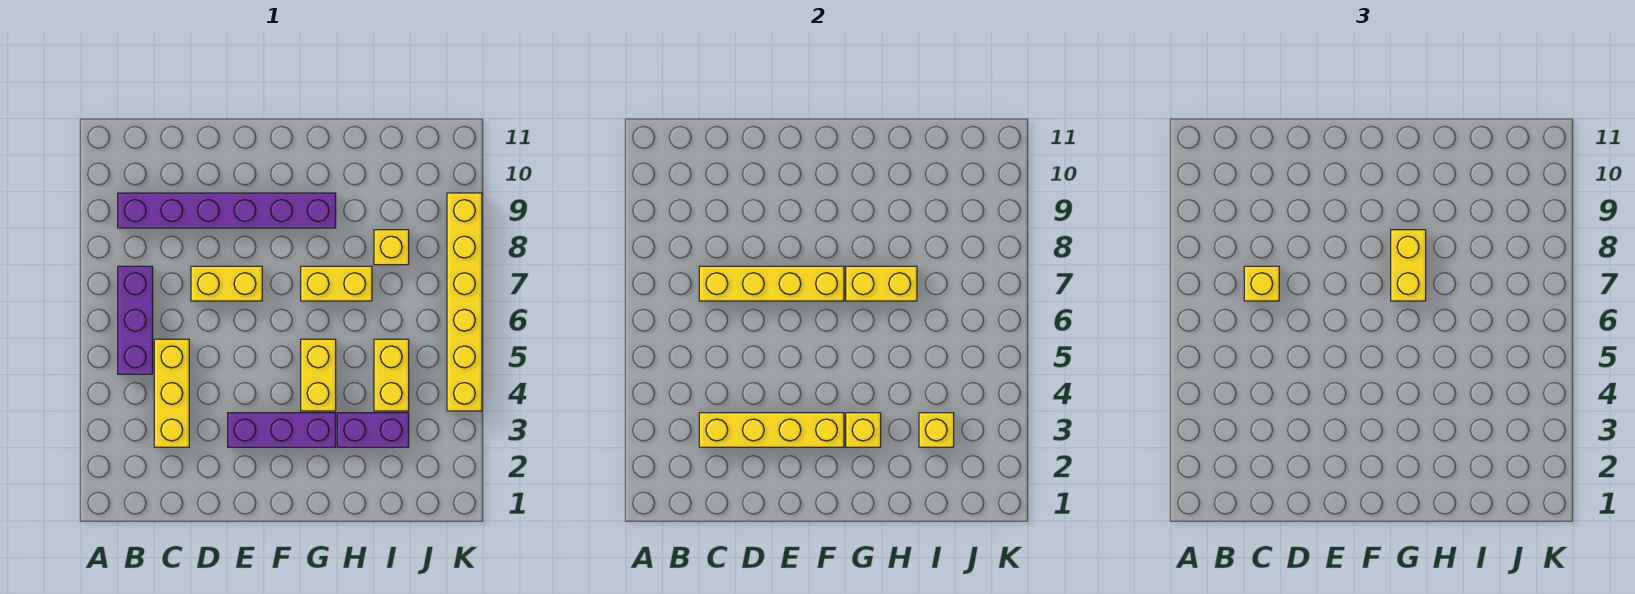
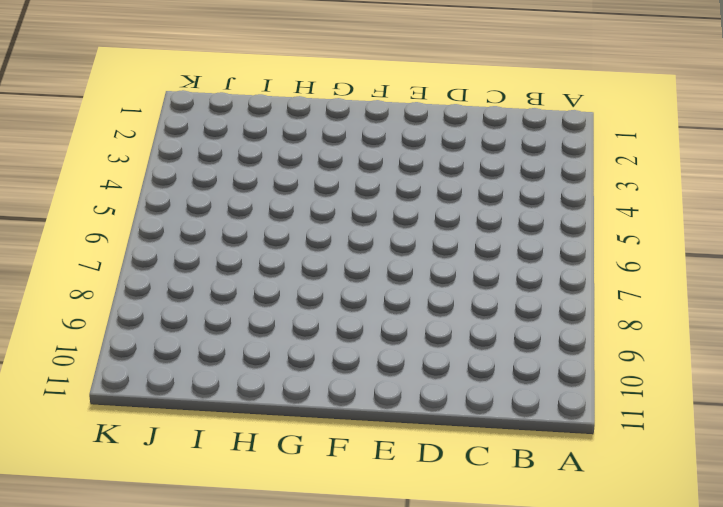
none -> purple brick B5:B7 level 1
none -> purple brick B9:G9 level 1
none -> yellow brick C3:C5 level 1

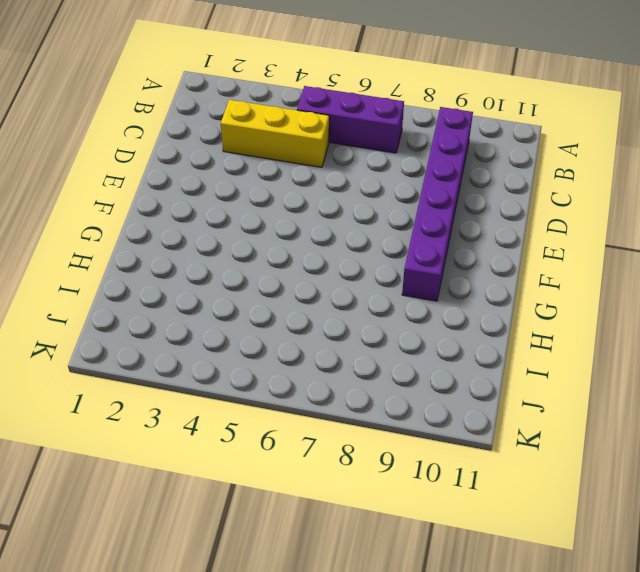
none -> yellow brick D7:E7 level 1
none -> purple brick E3:G3 level 1
none -> yellow brick G4:G5 level 1

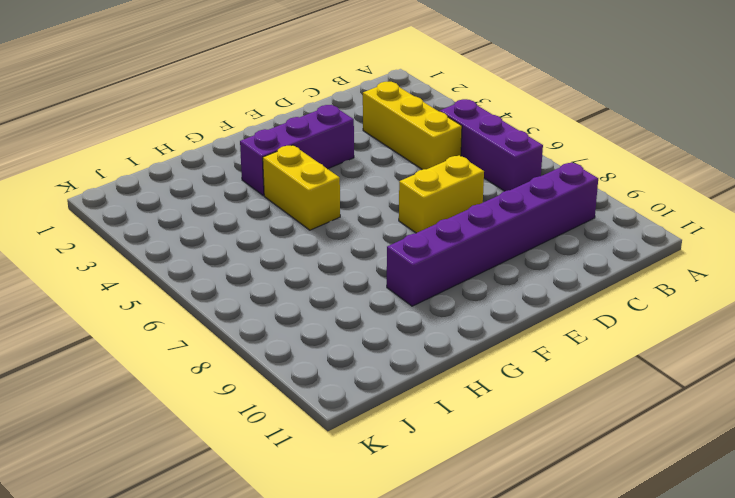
none -> yellow brick G7:H7 level 1
none -> purple brick H3:I3 level 1
none -> yellow brick I4:I5 level 1

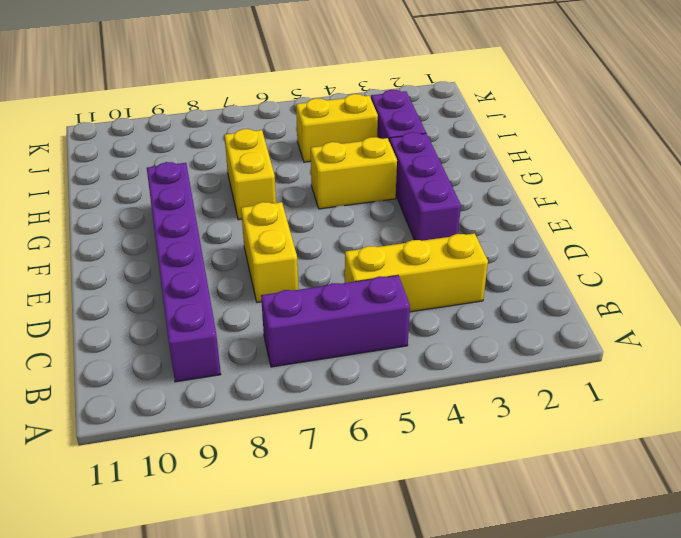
none -> yellow brick I8 level 1
none -> yellow brick K4:K9 level 1
none -> yellow brick C3:F3 level 2

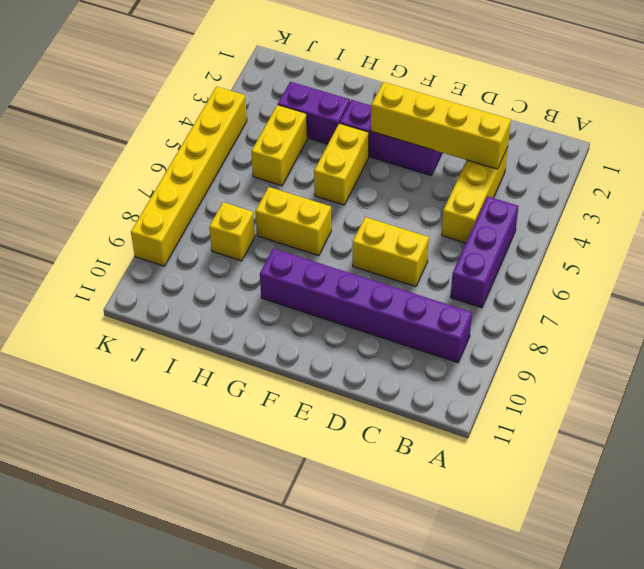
none -> yellow brick C7:F7 level 2
none -> yellow brick G3 level 2
none -> yellow brick G7:H7 level 2

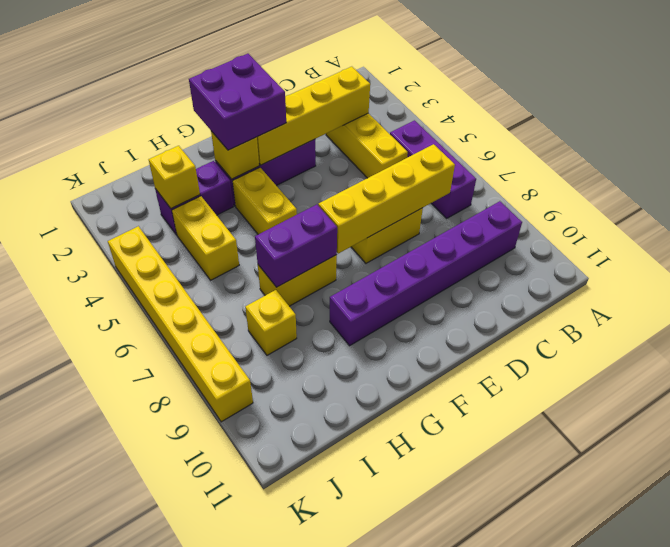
purple brick F2:G3 level 3 -> none
purple brick G7:H7 level 2 -> yellow brick G7:H7 level 2
none -> yellow brick C7 level 3
none -> yellow brick G7:G8 level 3

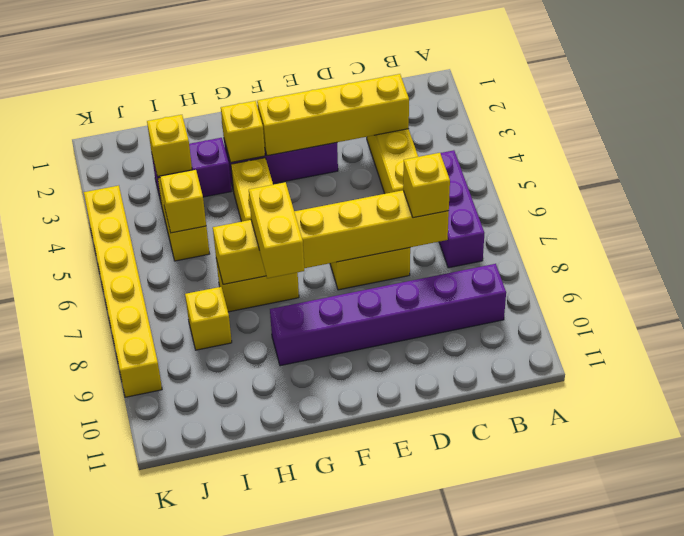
yellow brick I5 level 2 -> none

